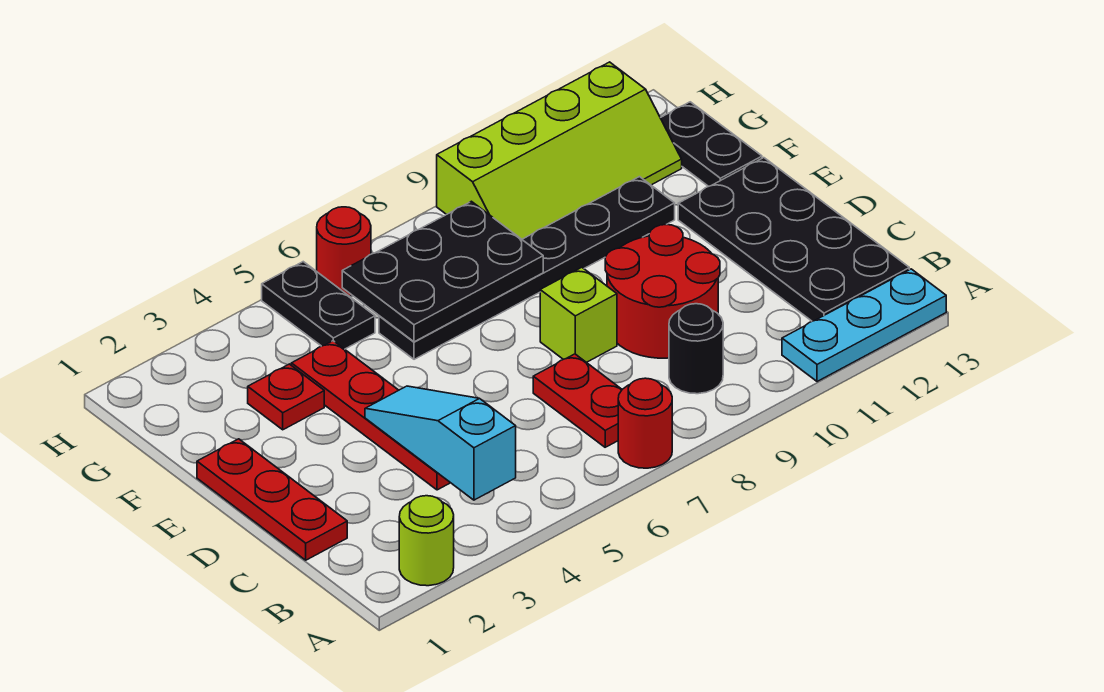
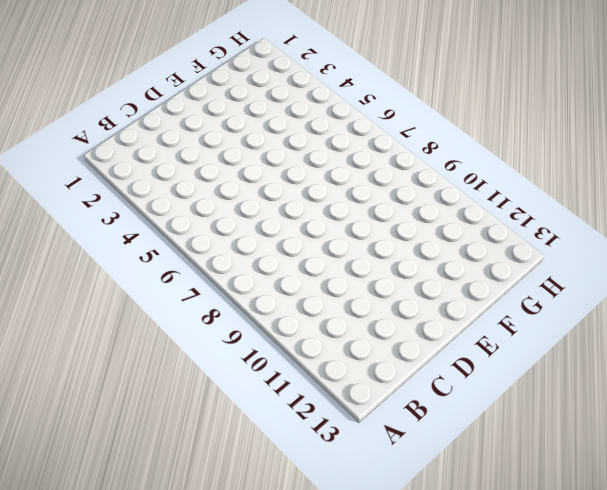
none -> lime round brick A2 level 1
none -> red round brick A7 level 1
none -> cyan plate A11:A13 level 1

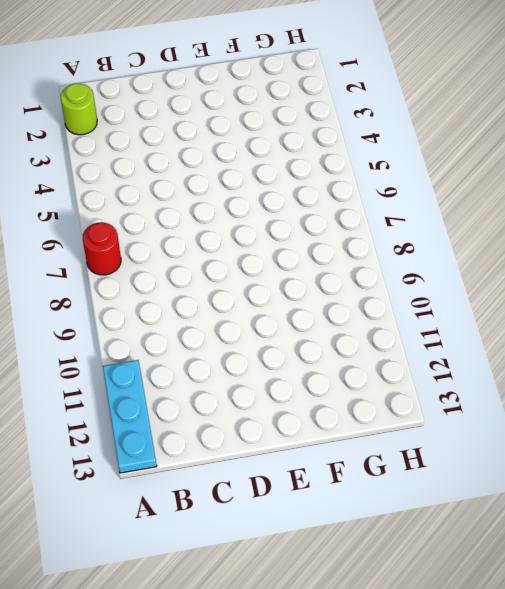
none -> red plate B7:C7 level 1
none -> black round brick B9 level 1
none -> black plate B12:E13 level 1

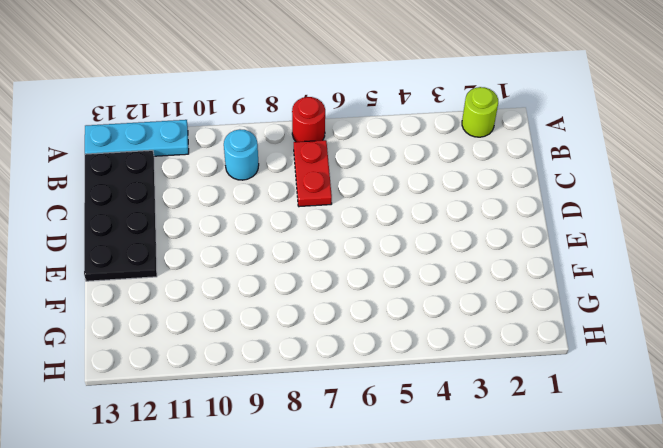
cyan round brick B9 level 1 -> black round brick B9 level 1
none -> red plate C1:E1 level 1
none -> red plate C4:F4 level 1
none -> red round brick C9:D10 level 1

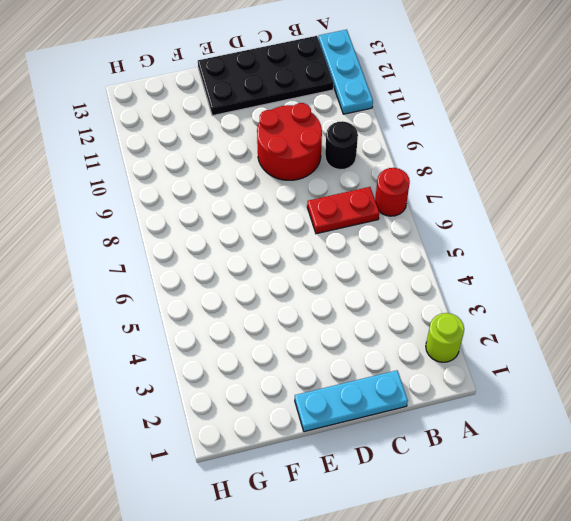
cyan plate C1:E1 level 1 -> red plate C1:E1 level 1
none -> red plate C4:F4 level 1
none -> lime brick D8 level 1
none -> red plate F3 level 1

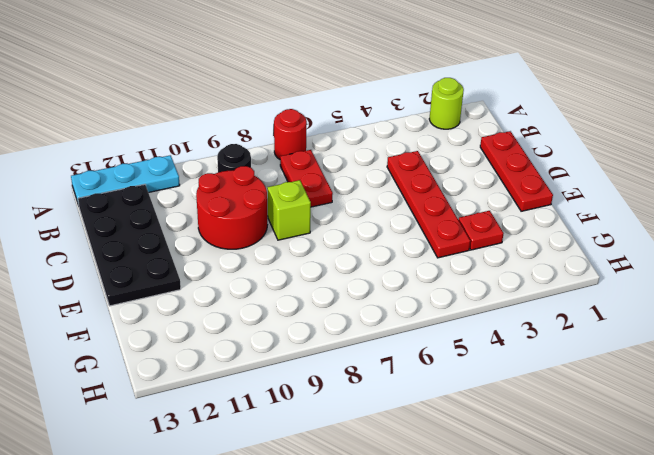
none -> black plate F6:F11 level 1
none -> black plate F13:G13 level 1
none -> black plate G5:H5 level 1

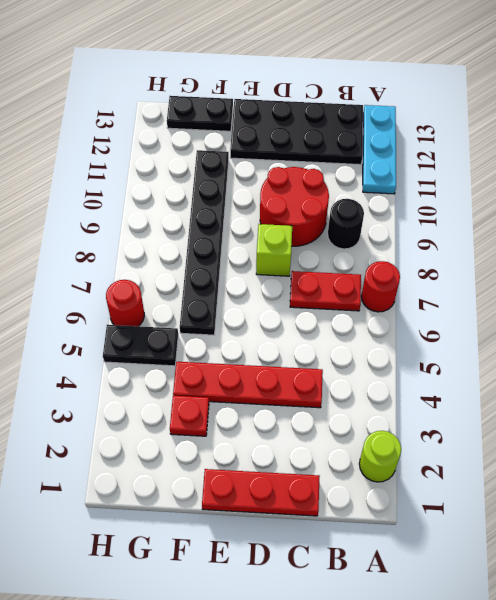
none -> lime slope G9:H12 level 1 top H
none -> cyan slope B4:D4 level 2 top B
none -> black plate F6:G8 level 2

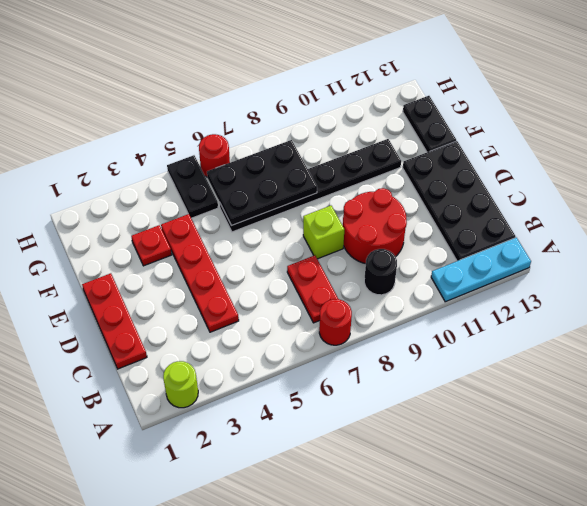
none -> lime slope G9:H12 level 1 top H
none -> cyan slope B4:D4 level 2 top B

